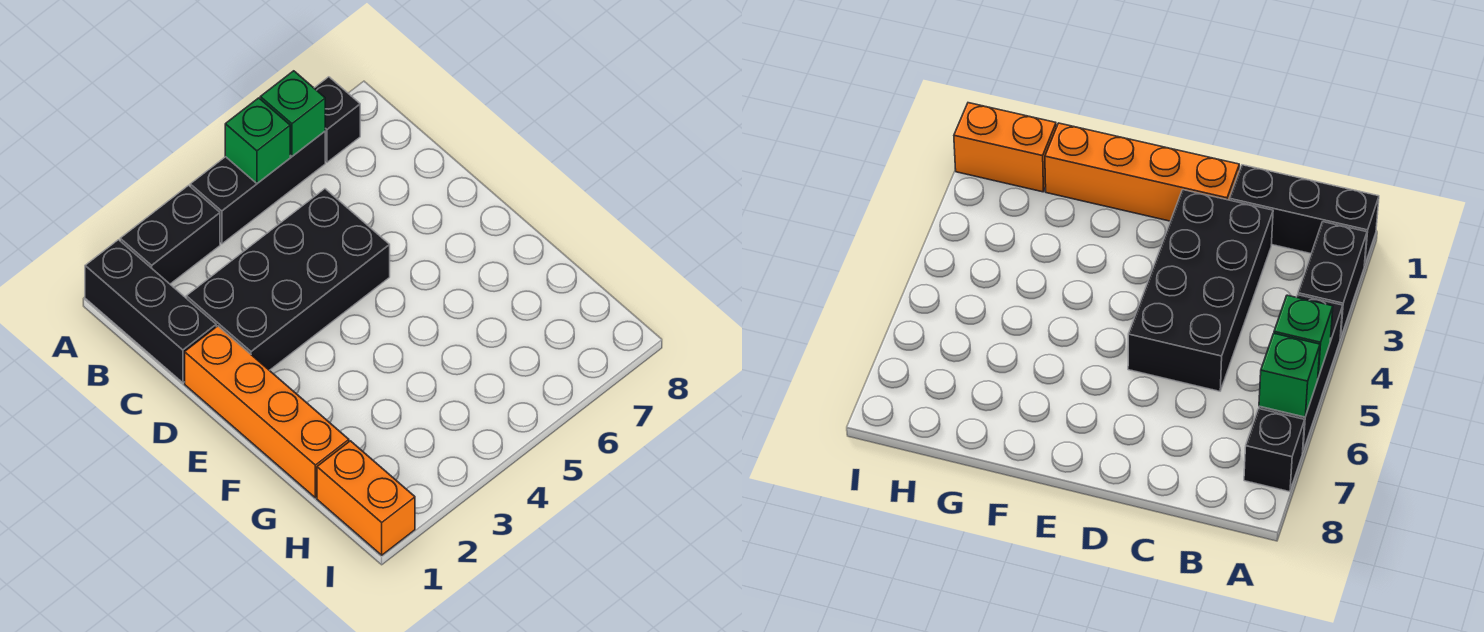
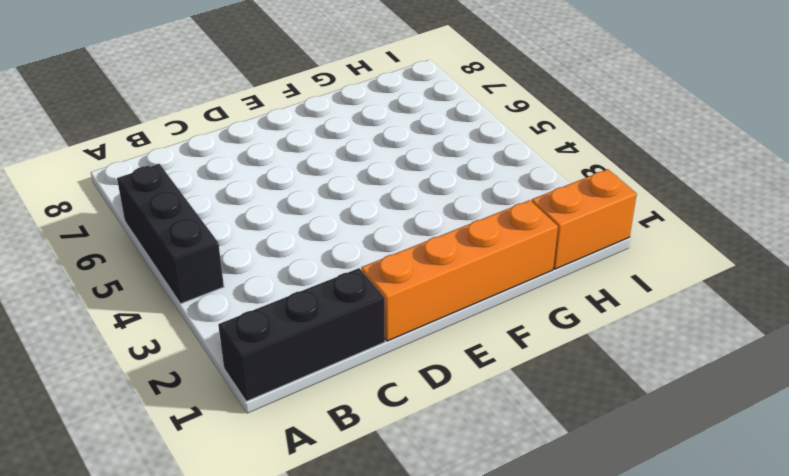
none -> black brick A2:A3 level 1
none -> black brick A7 level 1

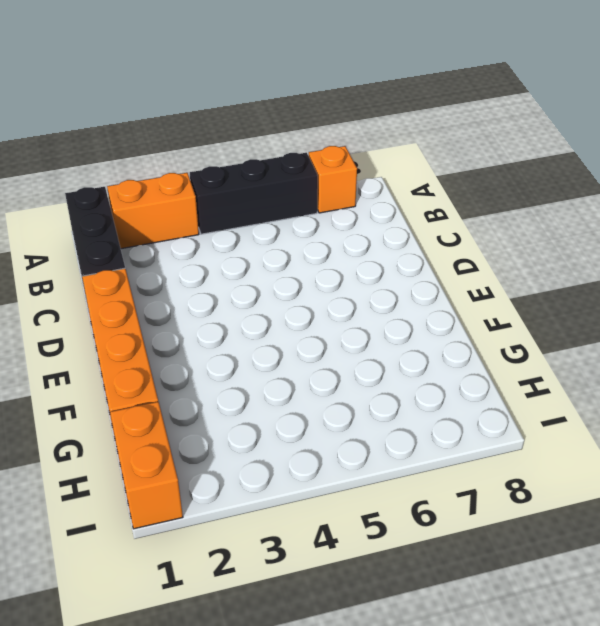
orange brick A2:A3 level 1 -> black brick A2:A3 level 1
orange brick A7 level 1 -> black brick A7 level 1
none -> black brick C2:D5 level 1
none -> green brick A5 level 2

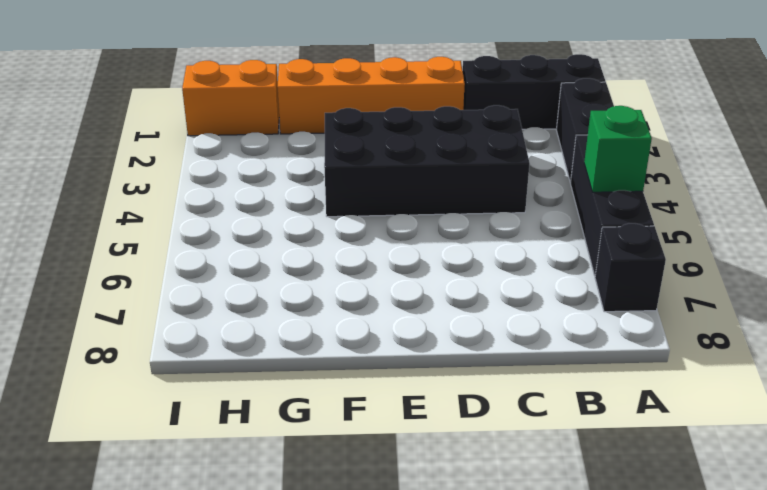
black brick C3:F4 level 1 -> black brick C2:D5 level 1
none -> green brick A6 level 2

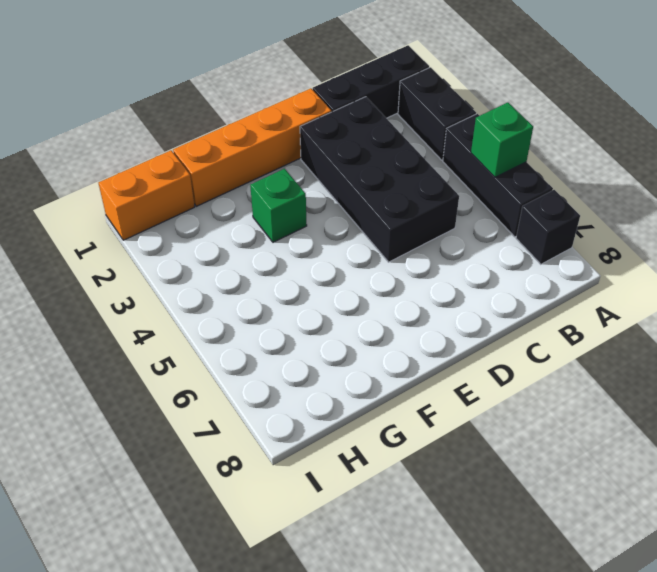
green brick F3 level 1 -> green brick A6 level 2

